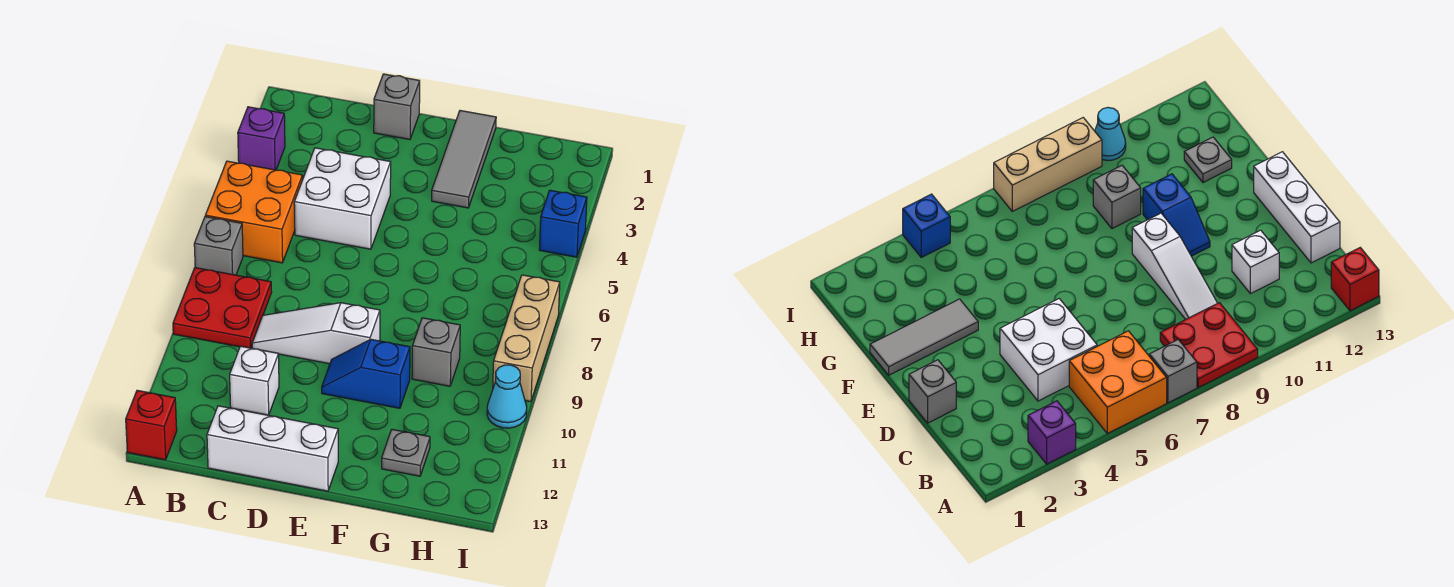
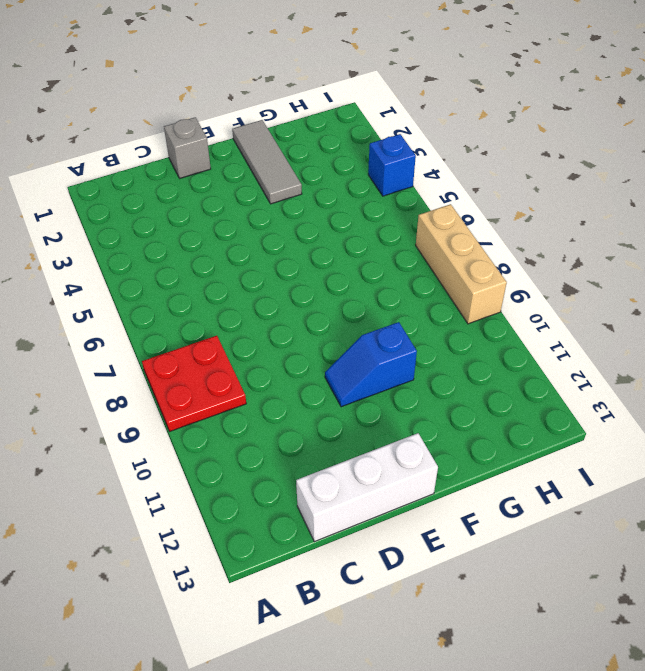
none -> purple brick A3 level 1
none -> orange brick A5:B6 level 1
none -> grey brick A7 level 1

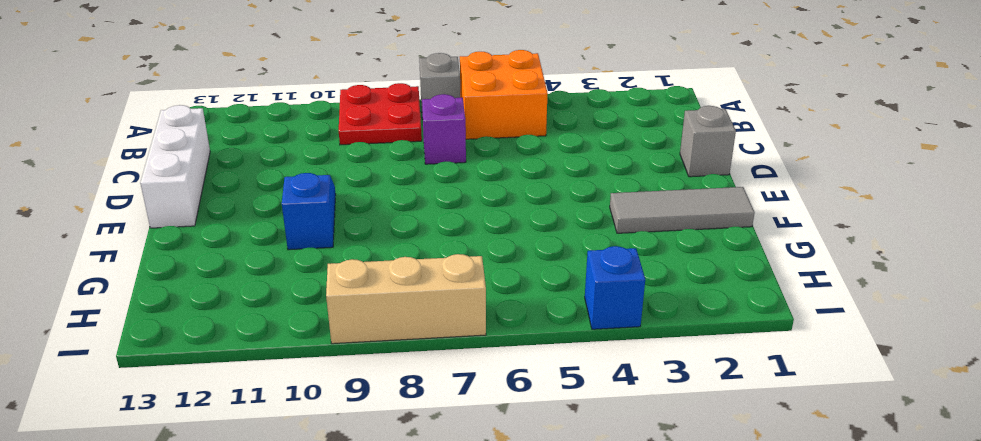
purple brick C7 level 1 -> purple brick A3 level 1
none -> red brick A13 level 1
none -> white brick C4:D5 level 1
none -> white slope C9:E9 level 1 top E

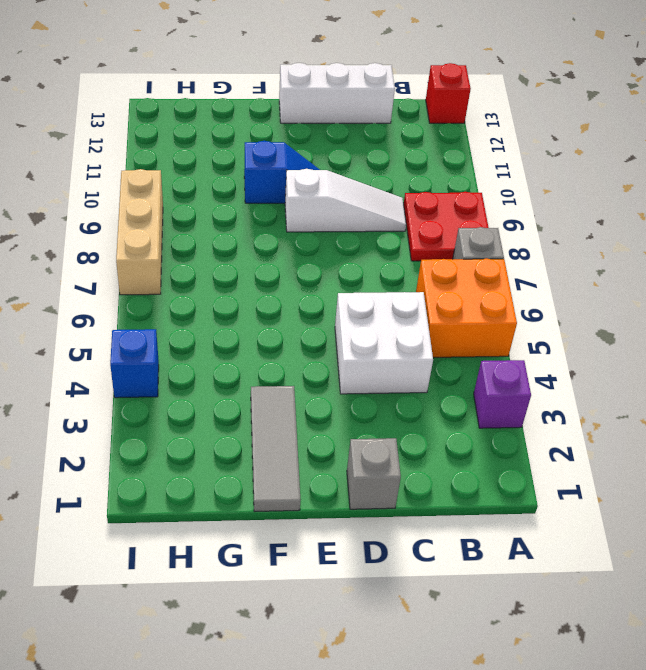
none -> white brick C11 level 1
none -> grey brick G9 level 1
none -> grey plate G12 level 1

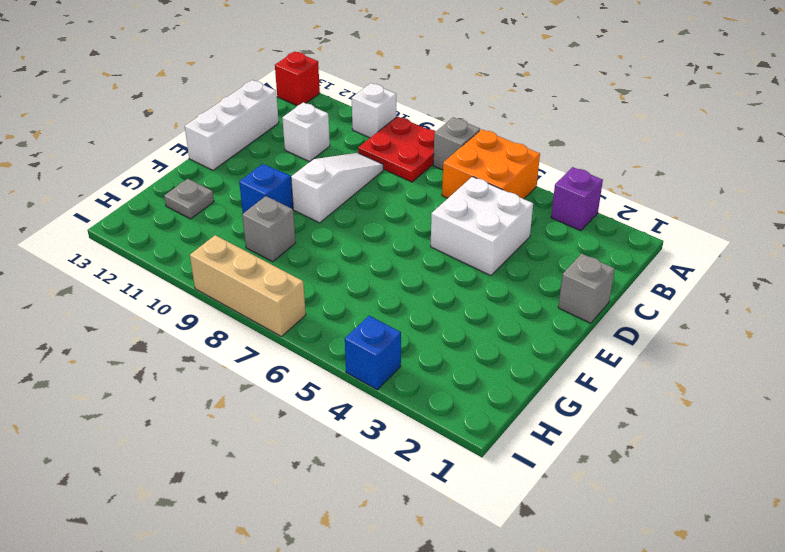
white brick A10 level 1 -> none
none -> grey tile F1:F3 level 1
none -> cyan cone I10 level 1

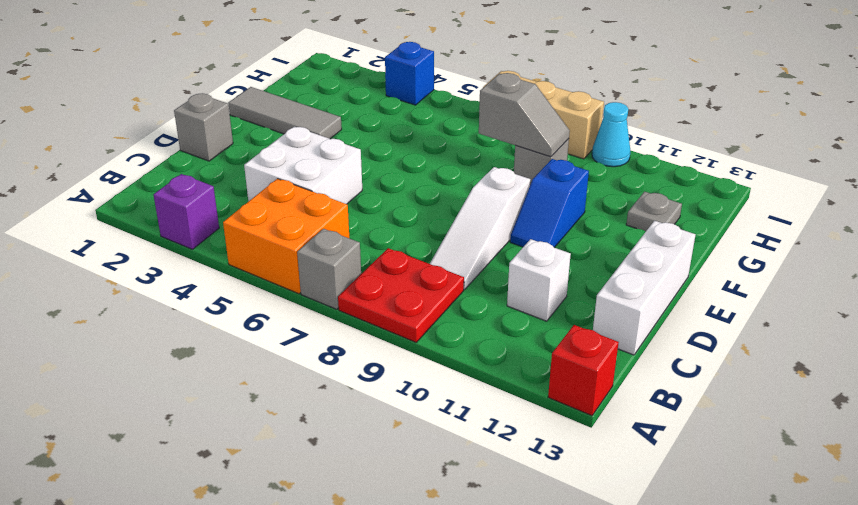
grey slope G8:G9 level 2 top 8 -> none

